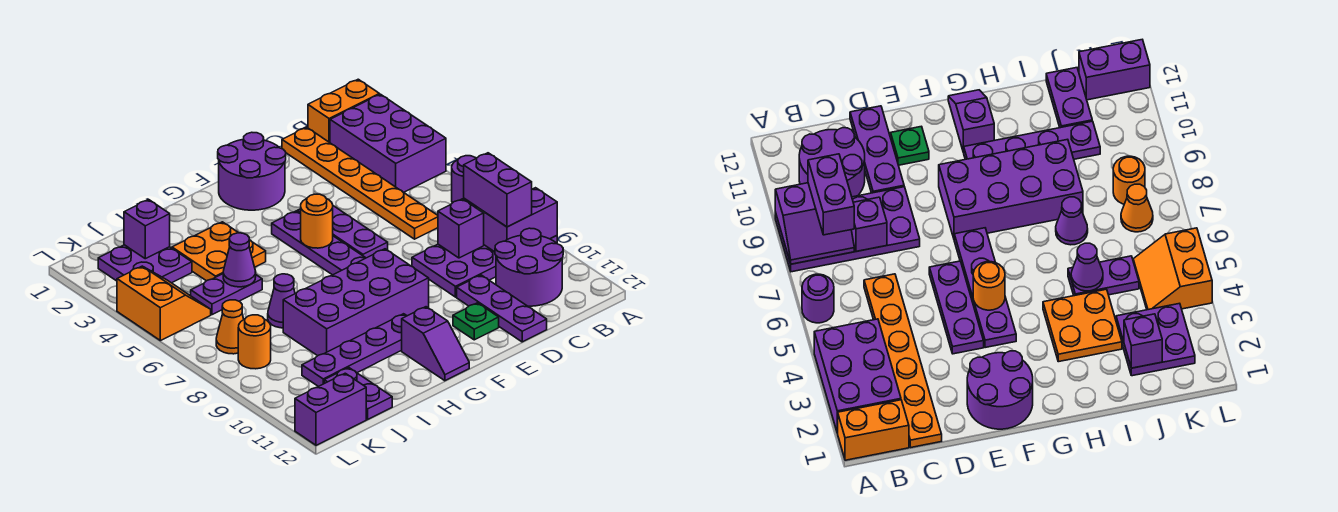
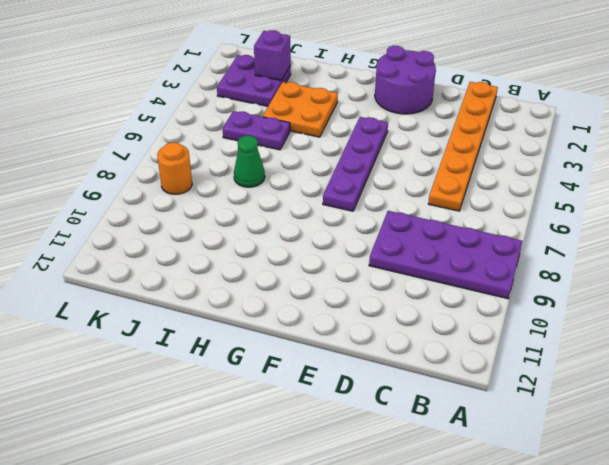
green cone I7 level 1 -> purple cone I7 level 1
none -> orange brick A1:B1 level 1
none -> purple brick A2:B4 level 1
none -> purple round brick A6 level 1

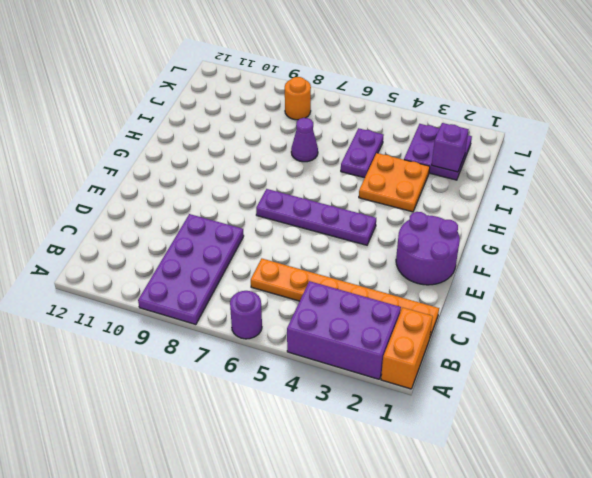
none -> purple round brick B10:C11 level 1
none -> purple plate D10:D12 level 1
none -> purple plate E4:E6 level 1

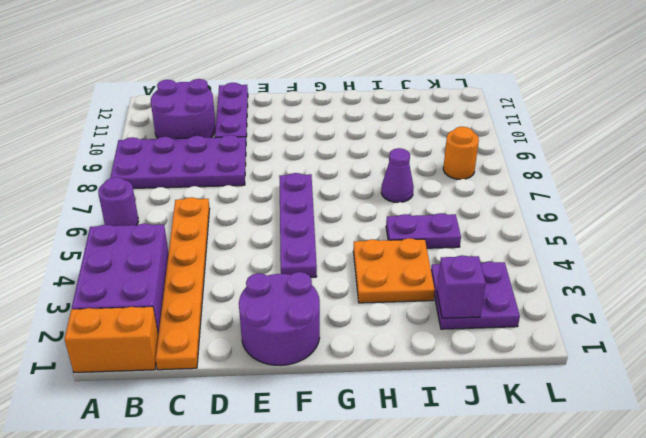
none -> purple plate E4:E6 level 1
none -> green plate E11 level 1
none -> purple brick F8:I9 level 1

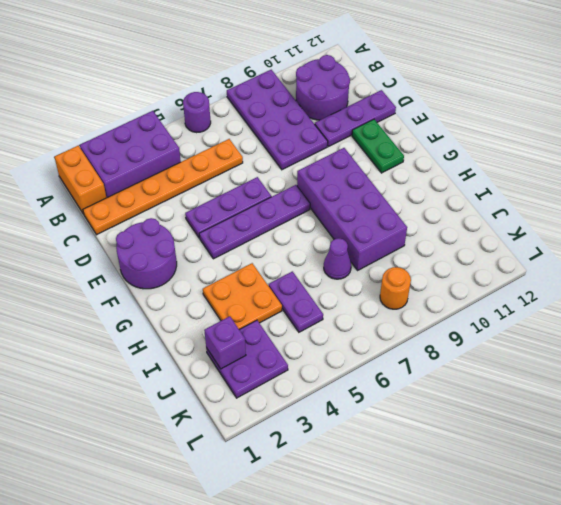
green plate E11:F11 level 1 -> green plate E11 level 1
none -> purple plate G10:J10 level 1
none -> purple slope G11:G12 level 1 top 11
none -> purple plate J11:J12 level 1

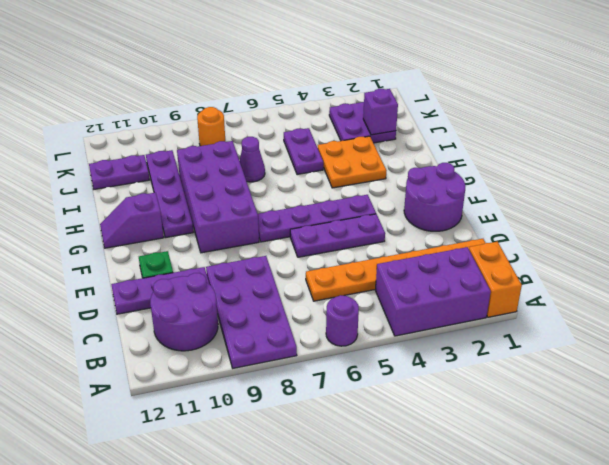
none -> orange slope K4:L5 level 1 top L
none -> orange cone K7 level 1
none -> purple brick K12:L12 level 1

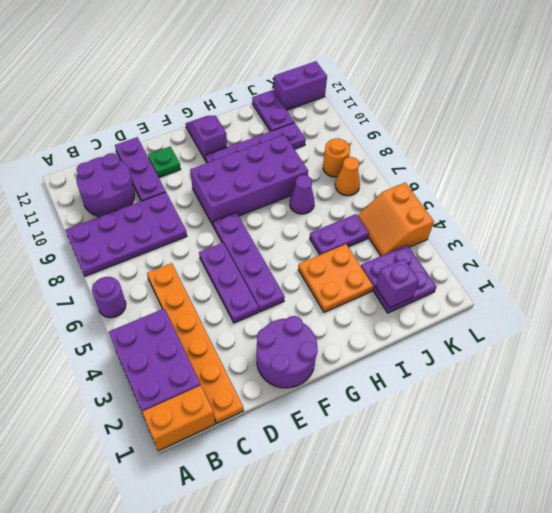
none -> purple slope A8:B9 level 2 top 9
none -> purple brick C8 level 2
none -> orange round brick F5 level 2

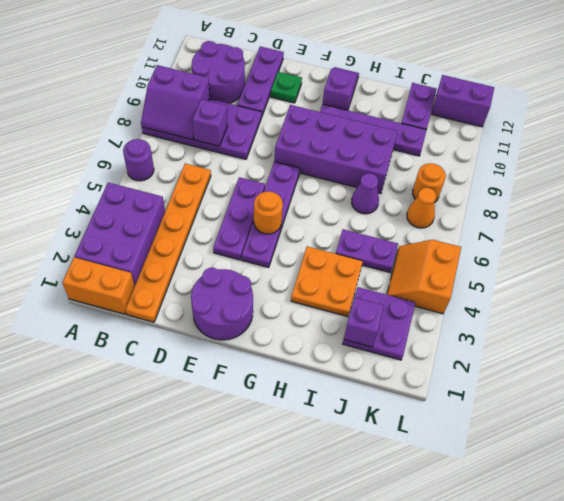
none -> purple cone I5 level 2
none -> purple brick B8:B9 level 3

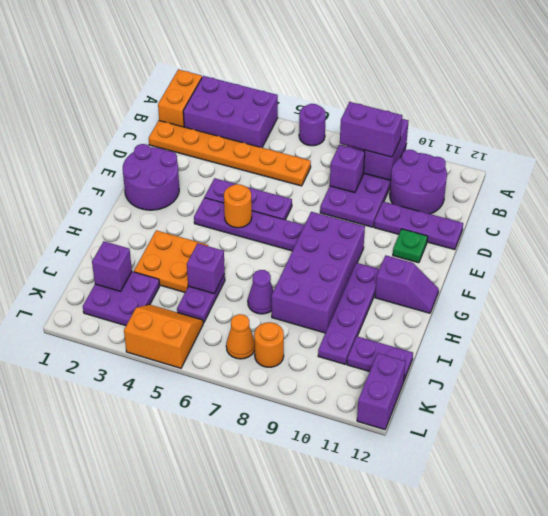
purple brick I5 level 2 -> purple cone I5 level 2

